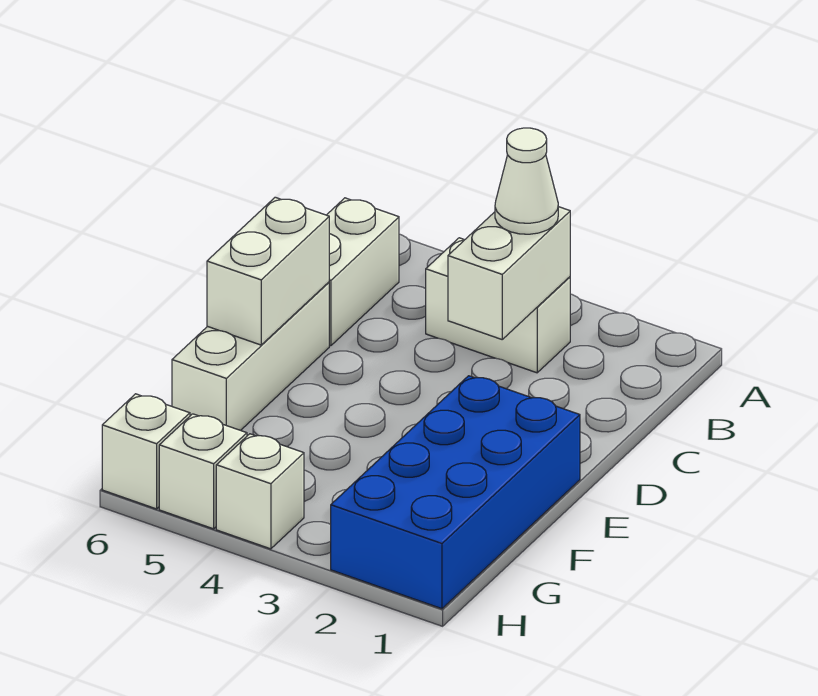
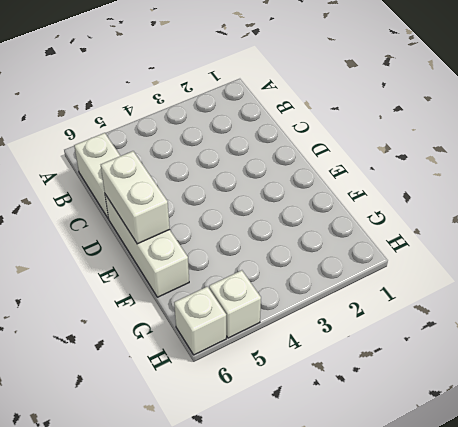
none -> white brick B3:B4 level 1
none -> blue brick E1:H2 level 1

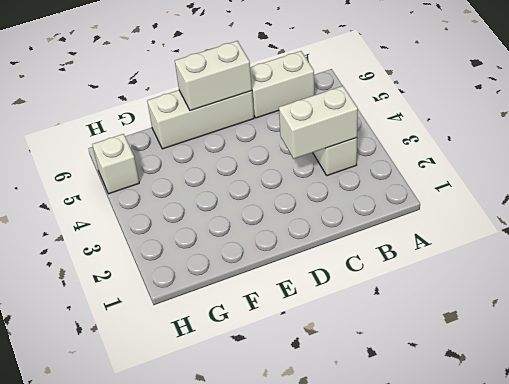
none -> blue brick E1:H2 level 1
none -> white brick H4 level 1

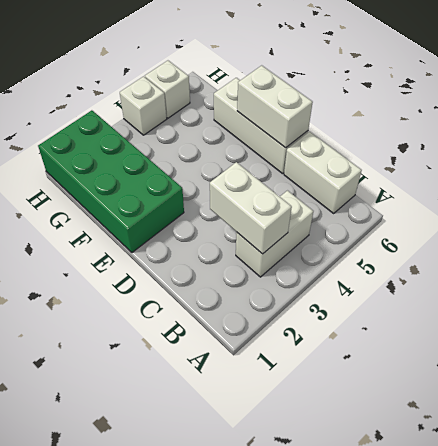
green brick E1:H2 level 1 -> blue brick E1:H2 level 1
none -> white brick H6 level 1
none -> white cone B3 level 3

